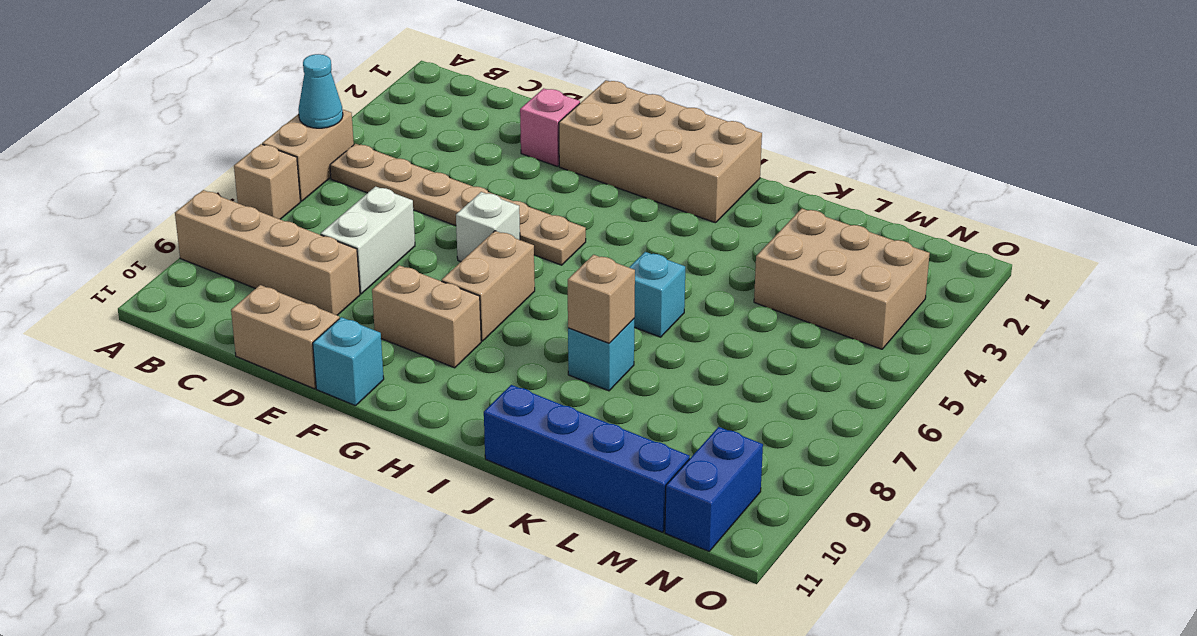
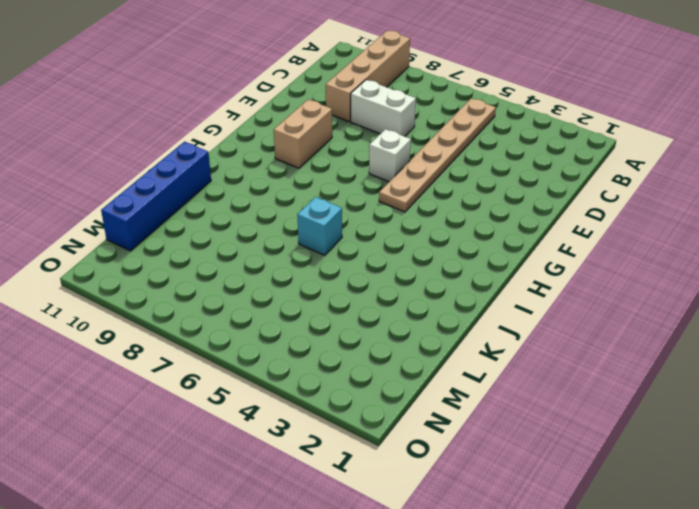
none -> tan brick A5:A6 level 1
none -> tan brick A7 level 1
none -> tan brick D11:E11 level 1

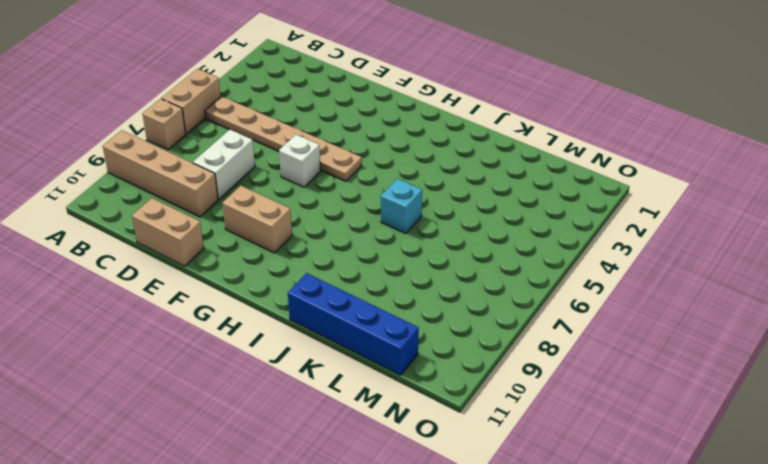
none -> pink brick E2 level 1
none -> tan brick F1:I2 level 1
none -> cyan brick F11 level 1

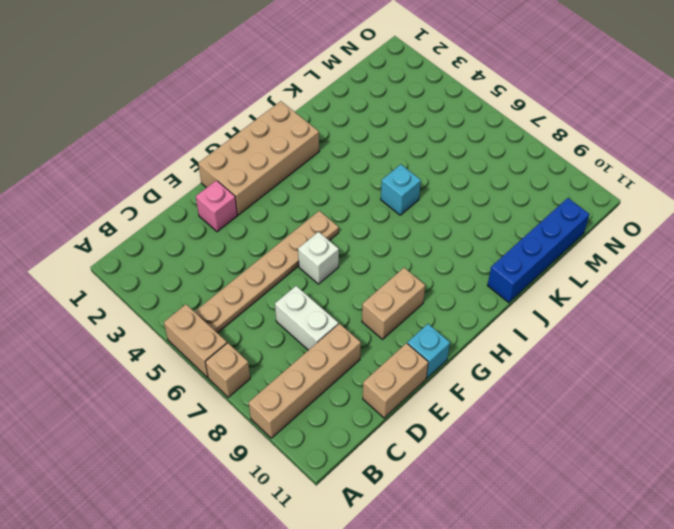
none -> tan brick G7:G8 level 1
none -> cyan brick J8 level 1
none -> tan brick L3:N4 level 1

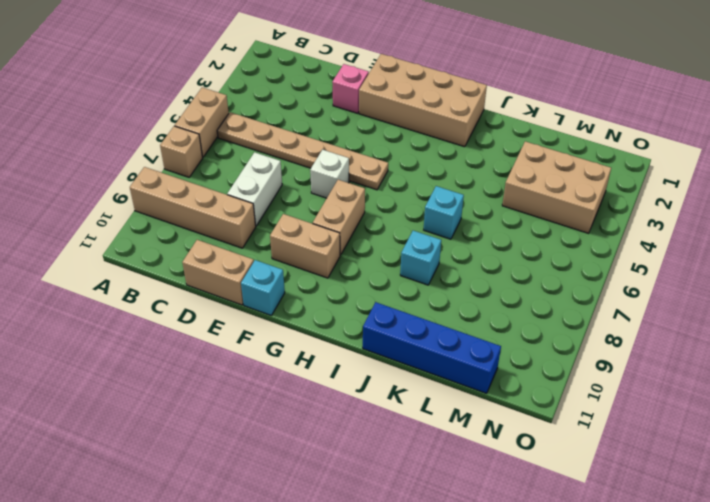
none -> blue brick N10:N11 level 1
none -> cyan cone A5 level 2
none -> tan brick J8 level 2

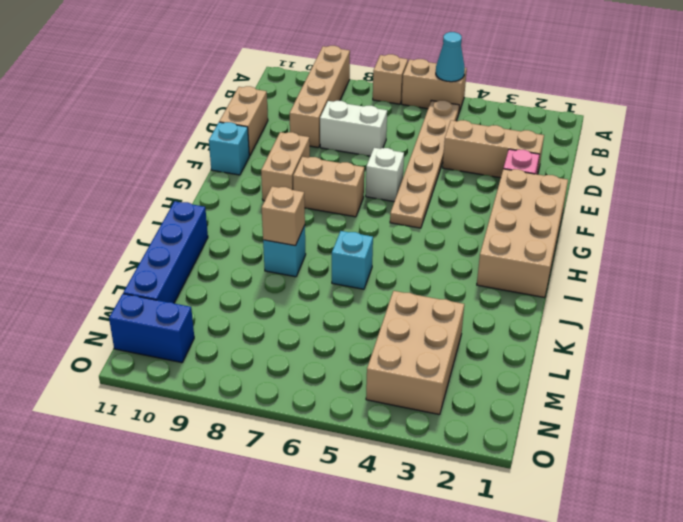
tan brick D2:D4 level 1 -> none

